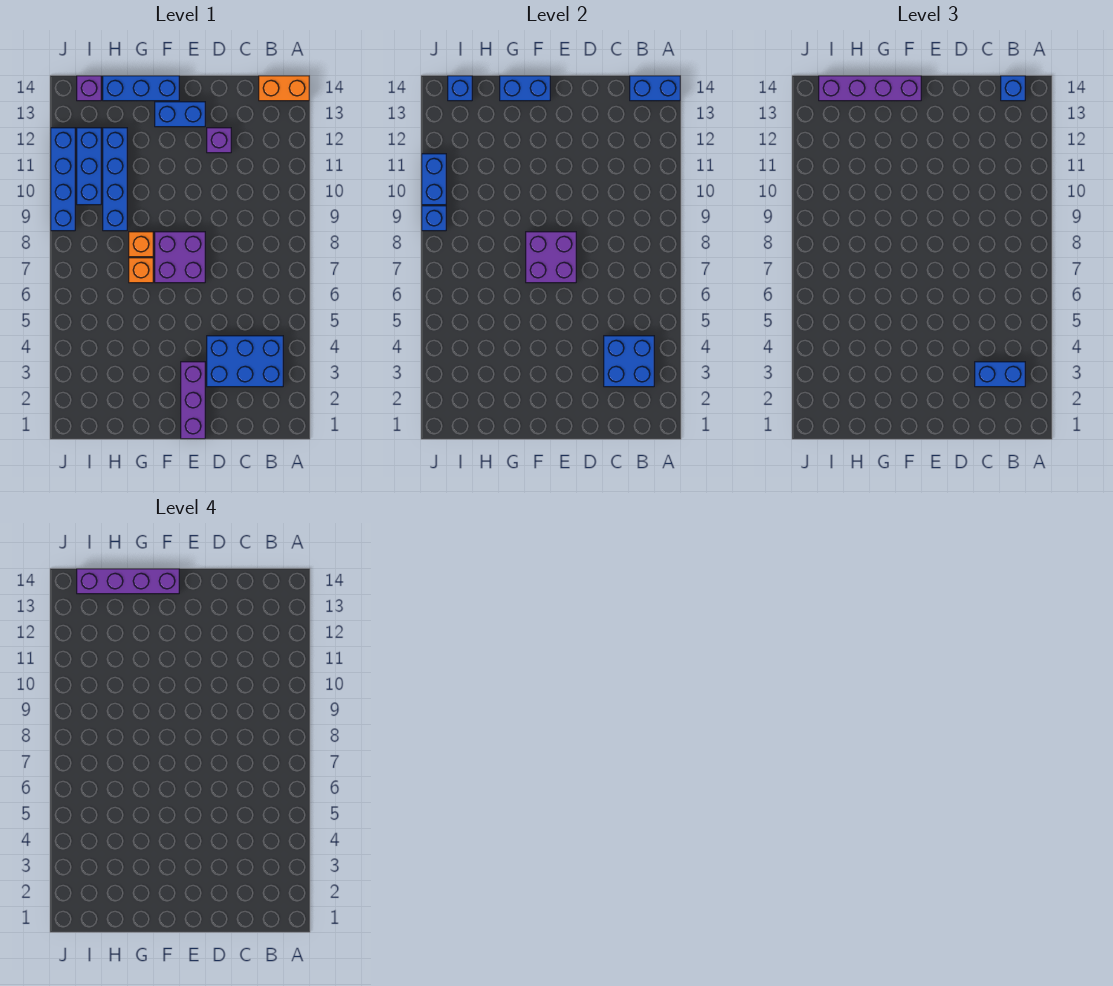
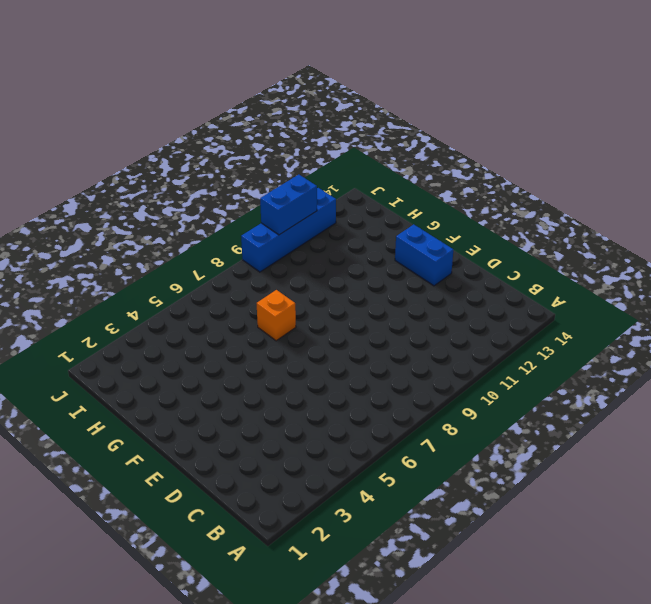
none -> orange brick A14:B14 level 1
none -> blue brick B3:D4 level 1
none -> purple brick D12 level 1

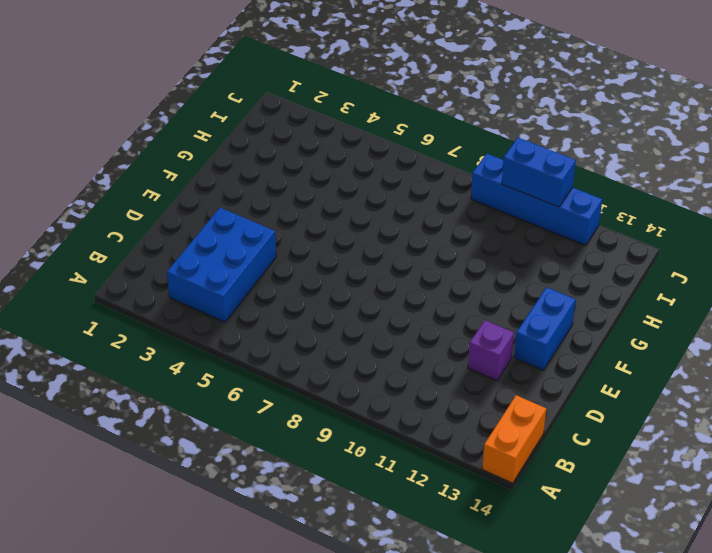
none -> purple brick E1:E3 level 1
none -> purple brick E7:F8 level 1
none -> blue brick F14:H14 level 1

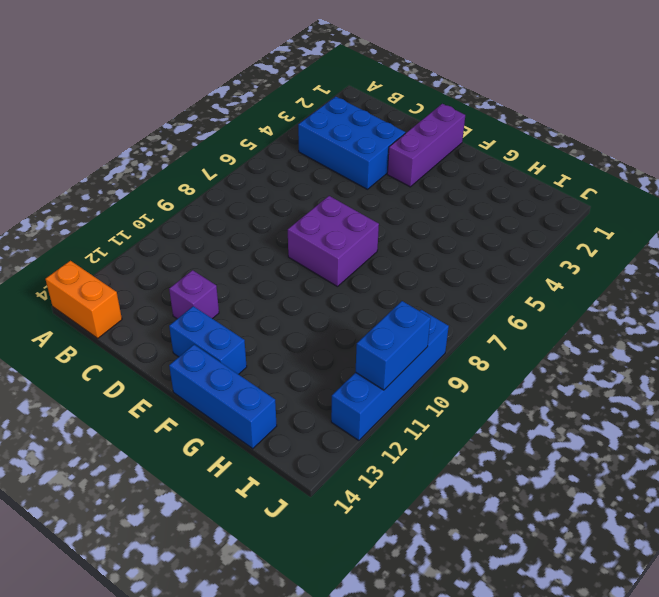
none -> orange brick G7 level 1
none -> orange brick G8 level 1
none -> blue brick H9:H12 level 1

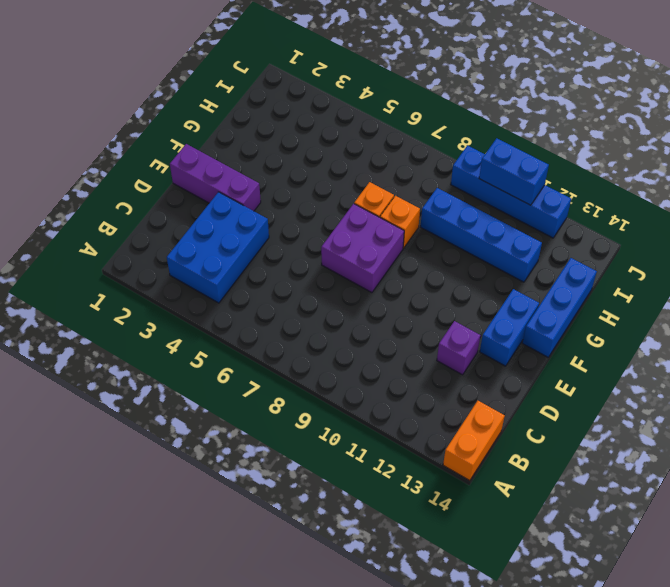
none -> blue brick I10:I12 level 1
none -> purple brick I14 level 1
none -> blue brick A14:B14 level 2

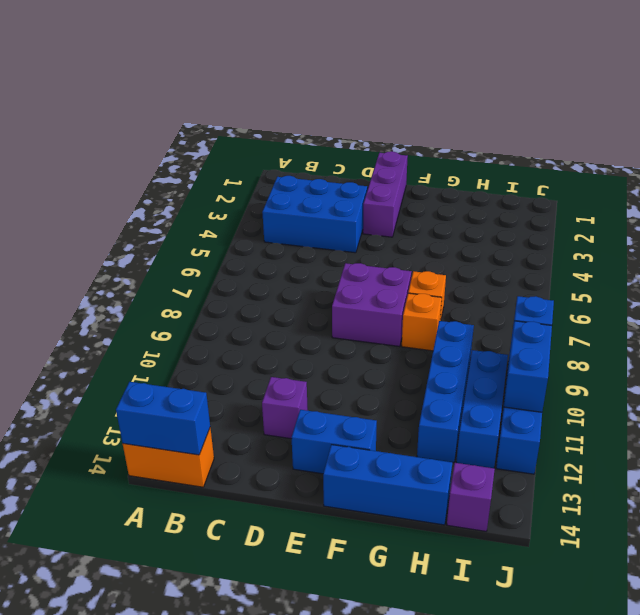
none -> blue brick B3:C4 level 2
none -> purple brick E7:F8 level 2
none -> blue brick F14:G14 level 2

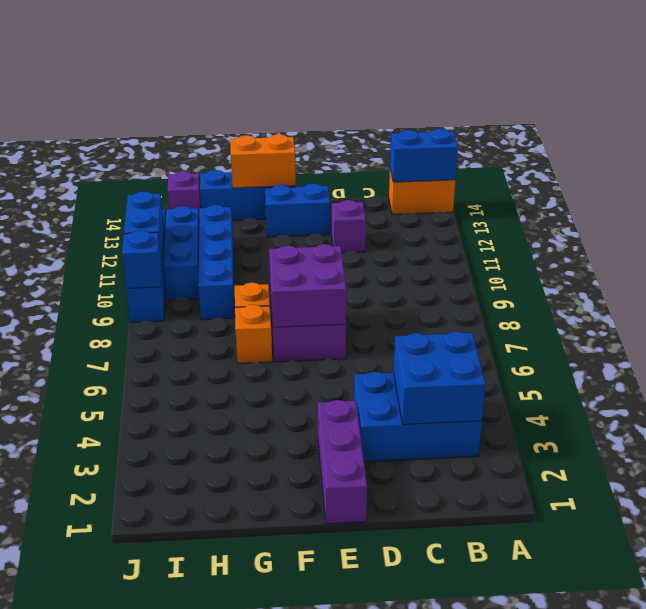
orange brick F14:G14 level 2 -> blue brick F14:G14 level 2
none -> blue brick I14 level 2
none -> blue brick B3:C3 level 3
none -> blue brick B14 level 3

